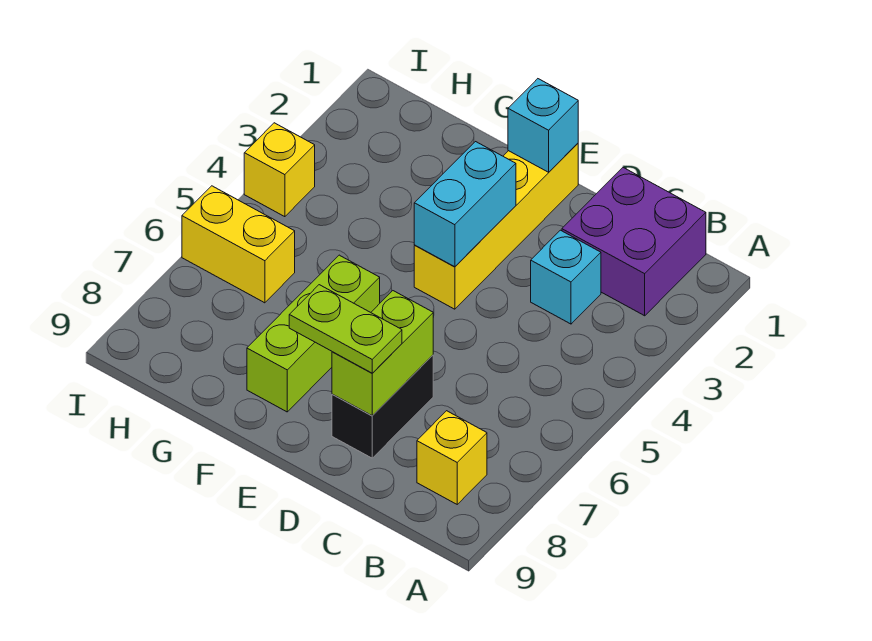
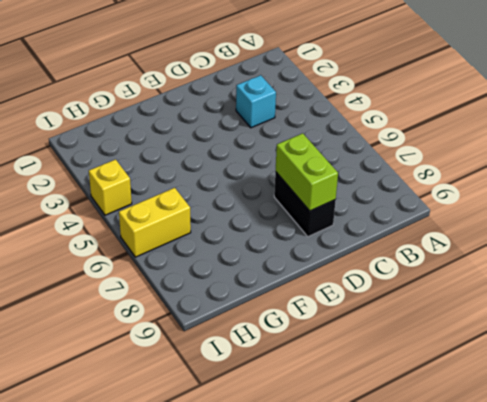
none -> purple brick B1:C2 level 1
none -> yellow brick B8 level 1
none -> yellow brick E1:E4 level 1

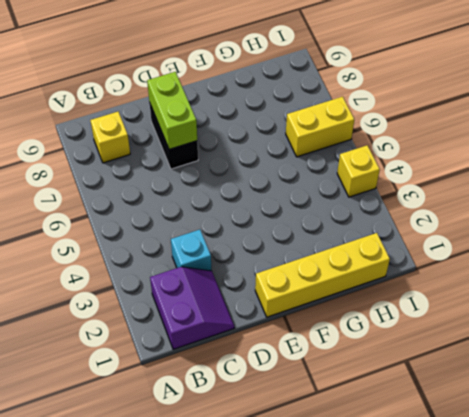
purple slope B1:C2 level 1 top B -> purple brick B1:C2 level 1
yellow brick E1:H1 level 1 -> yellow brick E1:E4 level 1
none -> lime brick F6:F8 level 1
none -> cyan brick E1 level 2
none -> cyan brick E3:E4 level 2

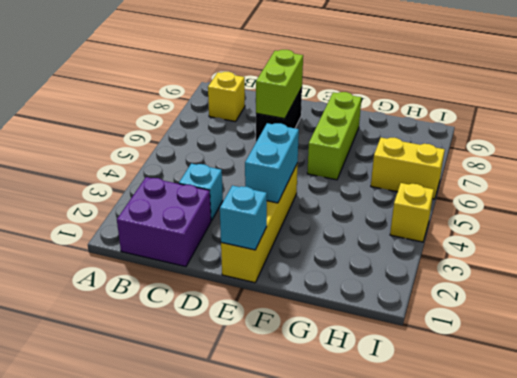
none -> lime plate D8:E8 level 3

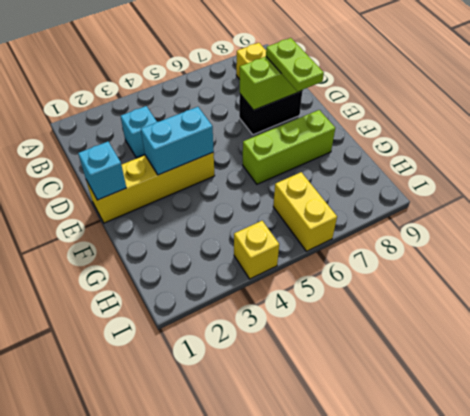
none -> purple brick B1:C2 level 1

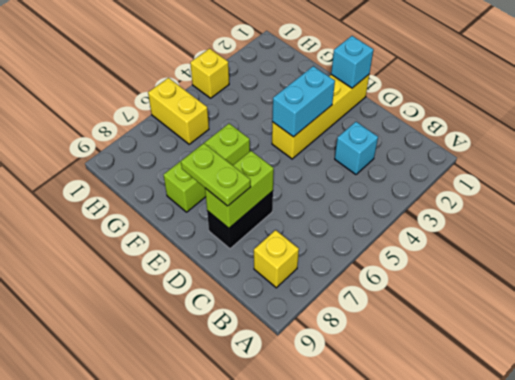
none -> purple brick B1:C2 level 1

